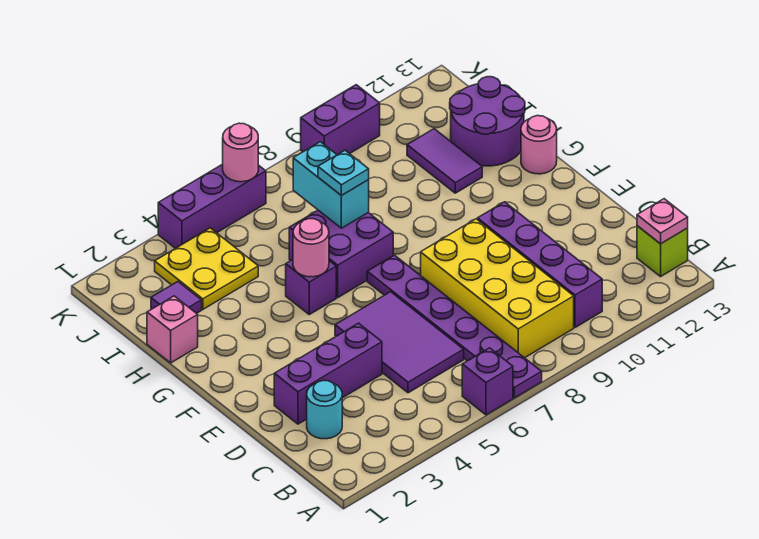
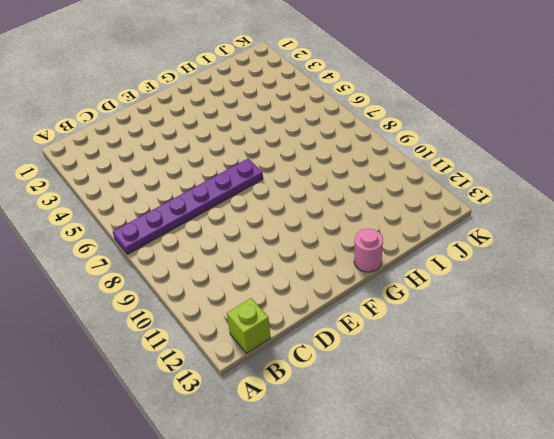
none -> purple brick A6 level 1
none -> yellow brick B8:E9 level 1
none -> purple brick B10:E10 level 1

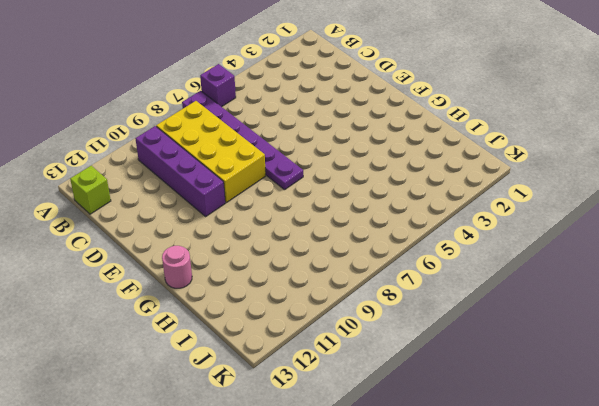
none -> cyan round brick C2 level 1
none -> purple tile C5:E6 level 1
none -> purple brick D2:D4 level 1

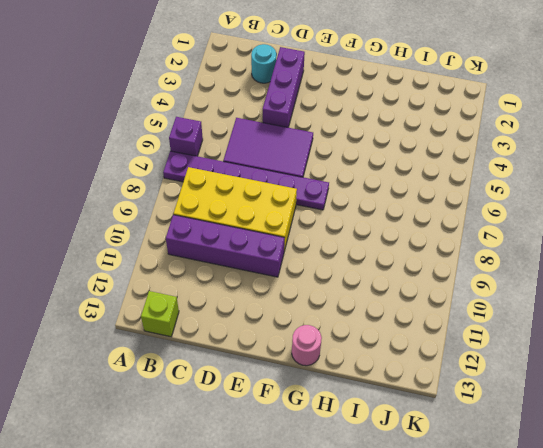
none -> purple brick G5 level 1
none -> purple brick G6:H7 level 1
none -> pink brick H1 level 1

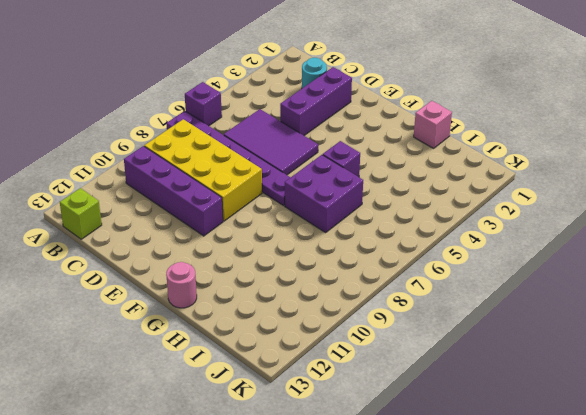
none -> purple tile H11:I11 level 1
none -> purple round brick H12:I13 level 1
none -> purple tile I2 level 1

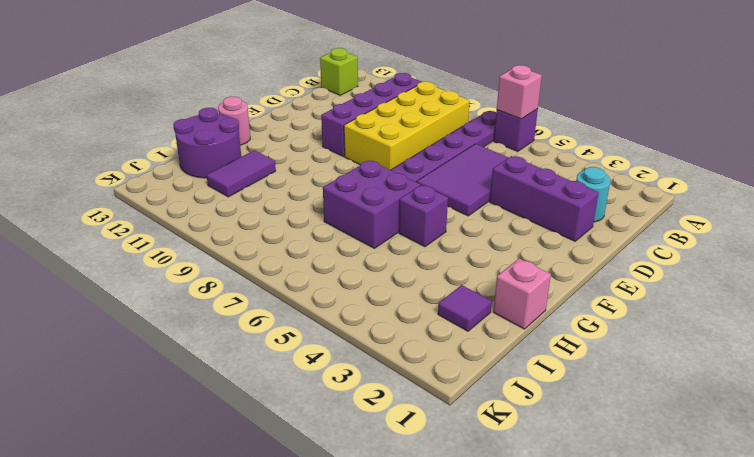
pink brick A6 level 2 -> none
none -> yellow plate I3:J4 level 1
none -> purple brick K4:K6 level 1
none -> purple brick K9:K10 level 1

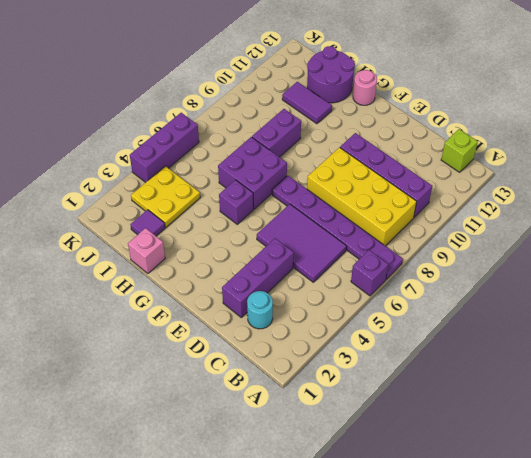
purple brick H8:H9 level 1 -> purple brick K9:K10 level 1
none -> pink plate B13 level 2
none -> pink round brick G5 level 2
none -> cyan brick H7:I7 level 2

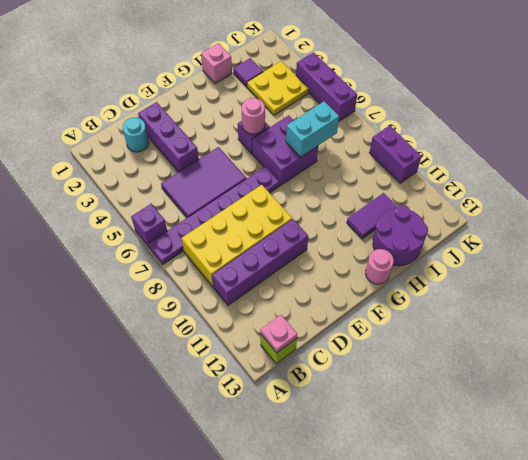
none -> pink round brick K6 level 2
none -> cyan plate H7 level 3

